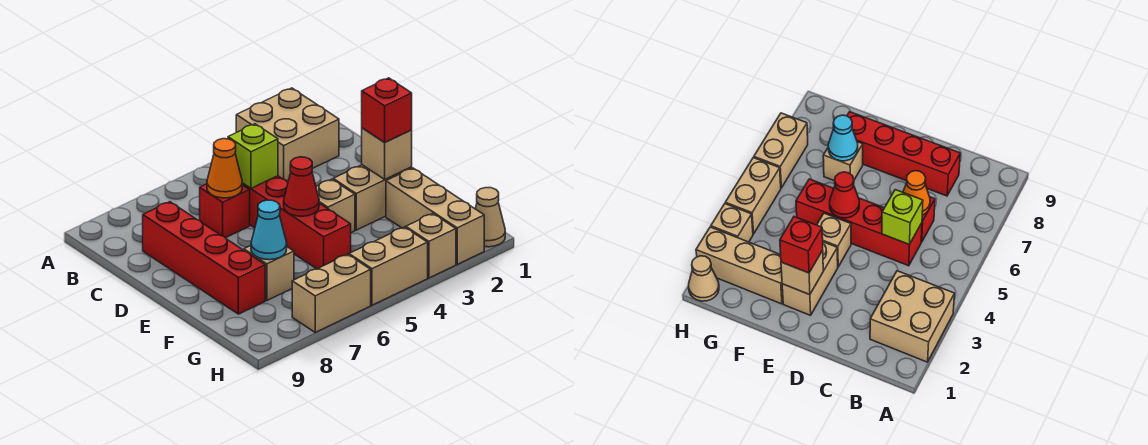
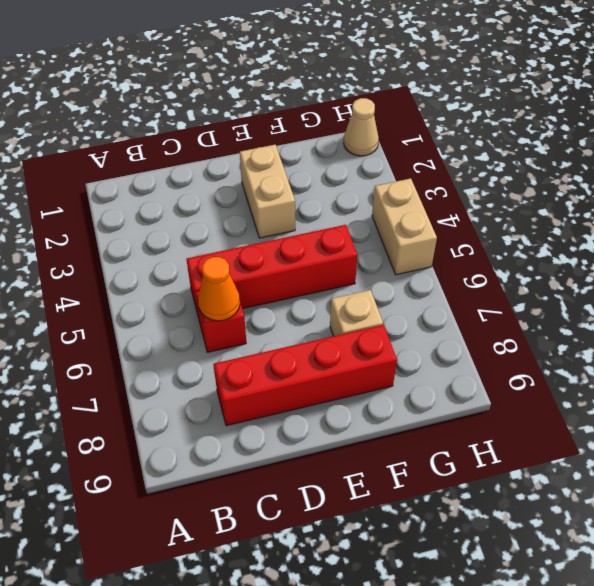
none -> tan brick A2:B3 level 1
none -> tan brick E4 level 1
none -> tan brick F2:H2 level 1

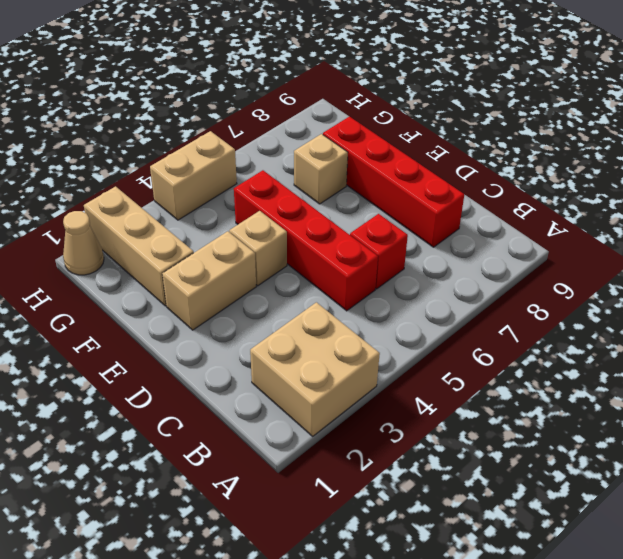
none -> tan brick H3 level 1
none -> tan brick H6:H7 level 1
none -> lime brick C5 level 2

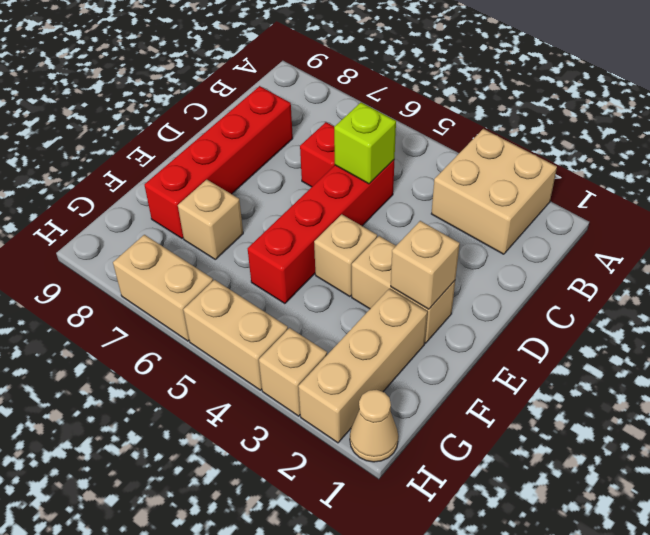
none -> orange cone C6 level 2
none -> red cone E5 level 2
none -> cyan cone F7 level 2

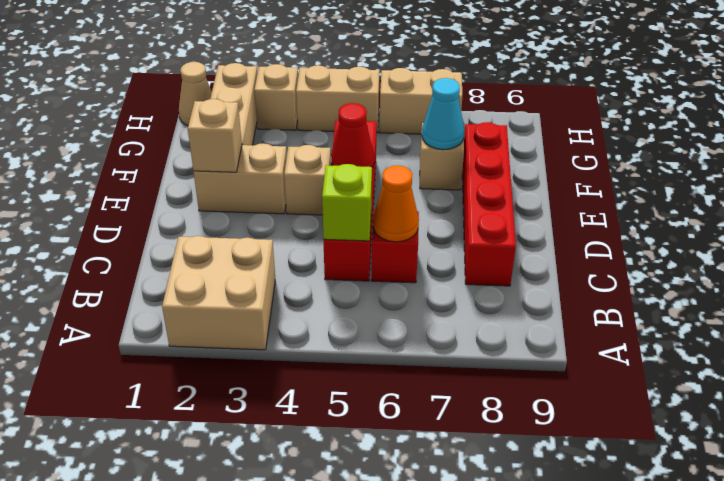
none -> red brick E2 level 3

